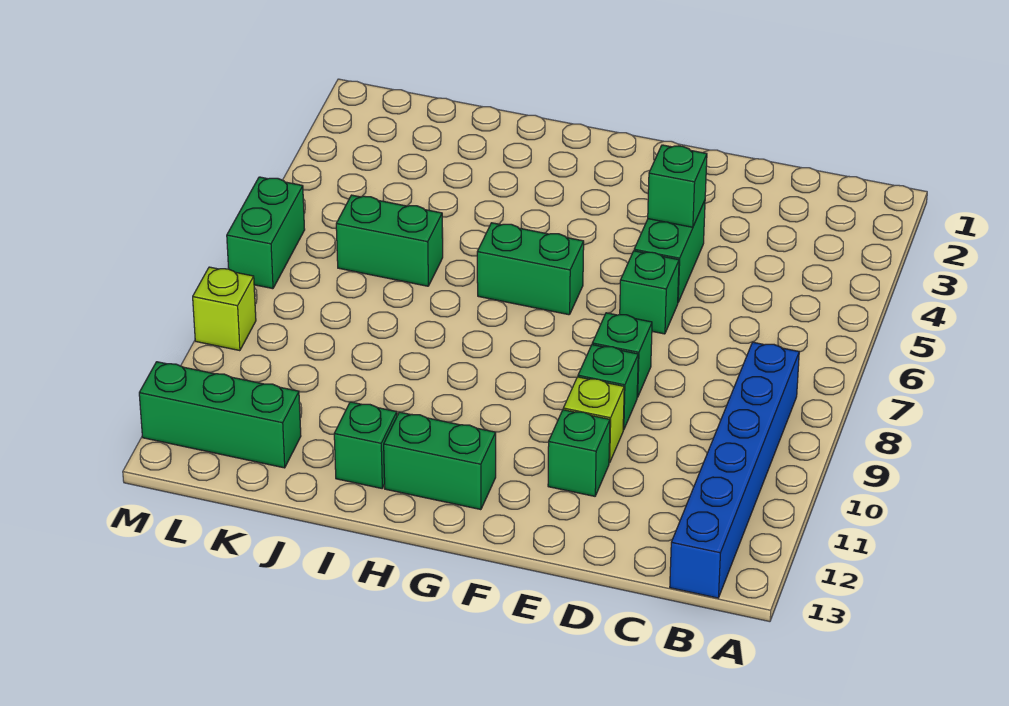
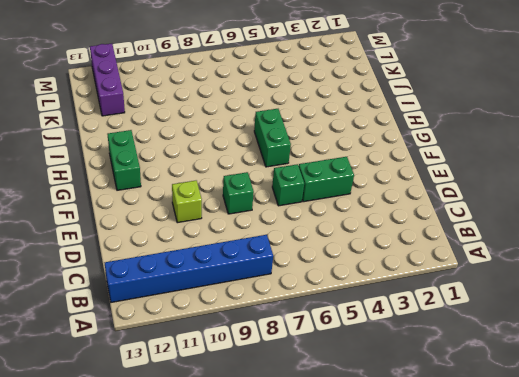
purple brick K12:M12 level 1 -> green brick K12:M12 level 1
none -> green brick E9 level 1
none -> green brick E11 level 1
none -> green brick I12 level 1

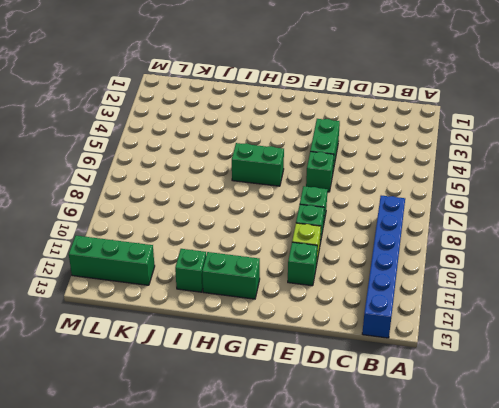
none -> green brick J6:K6 level 1
none -> green brick M6:M7 level 1
none -> lime brick M9 level 1

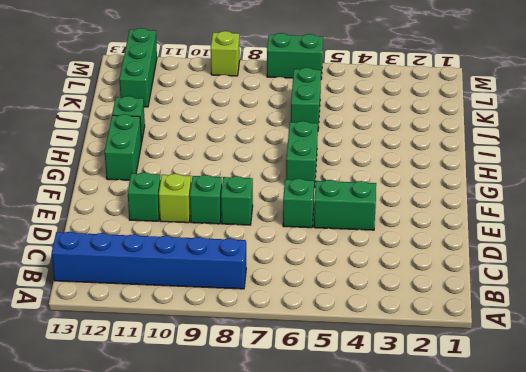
none -> green brick E4 level 2

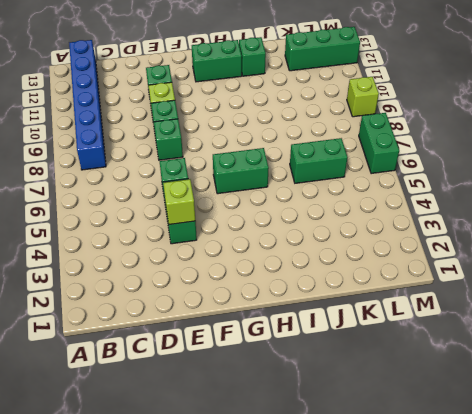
lime brick E4 level 2 -> green brick E4 level 2

